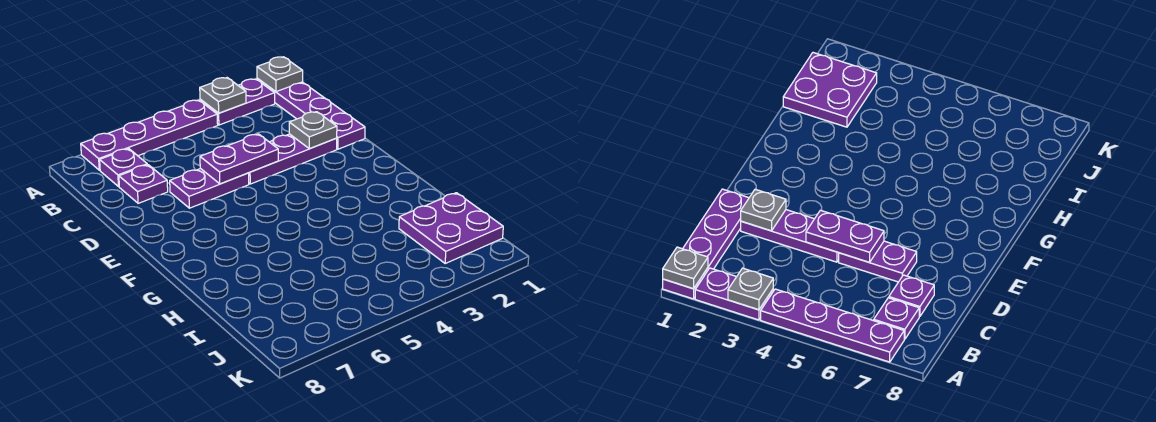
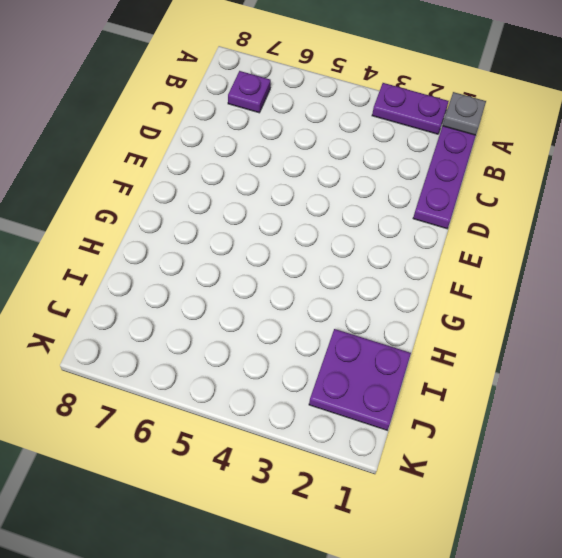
none -> purple plate A4:A7 level 1
none -> purple plate C7 level 1
none -> purple plate D2:D4 level 1

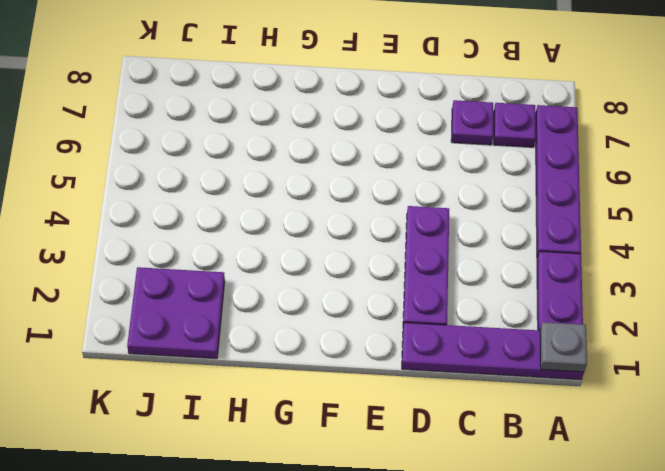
none -> purple plate D5:D6 level 1
none -> grey plate A3 level 2
none -> grey plate D2 level 2

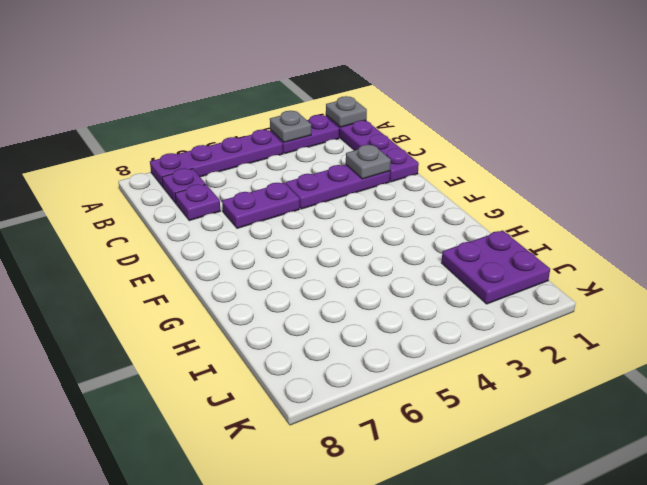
none -> purple plate D4:D5 level 2

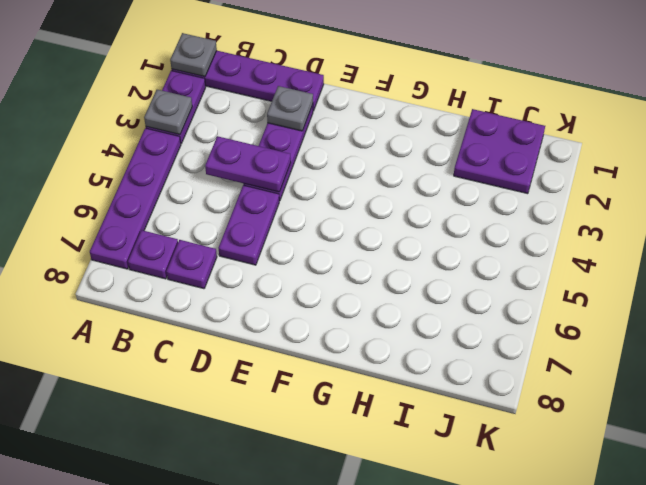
purple plate C4:D4 level 2 -> purple plate D4:D5 level 2

